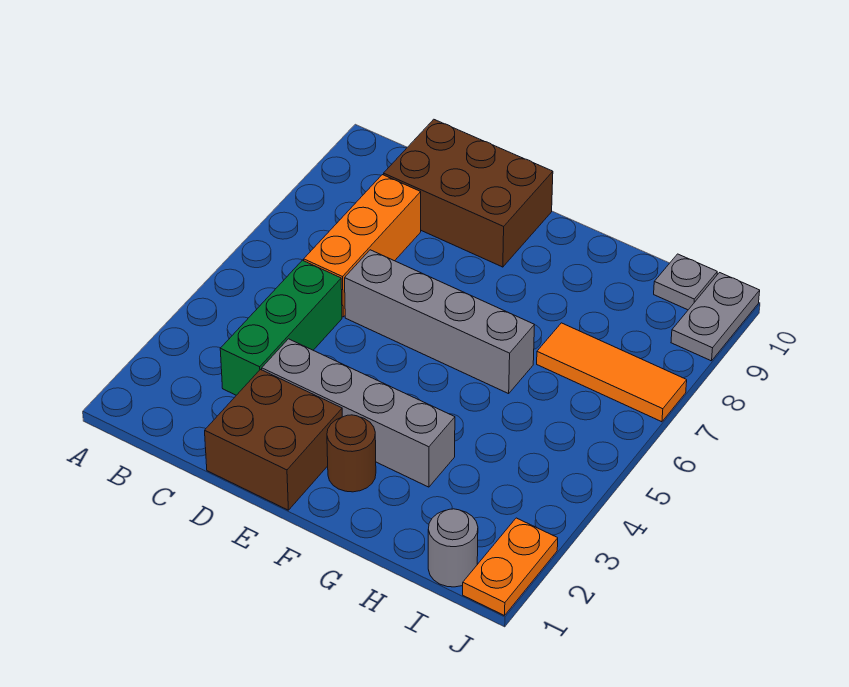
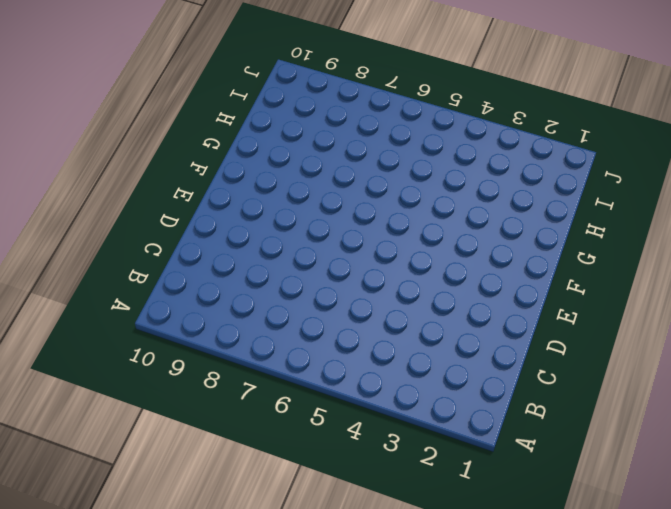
none -> green brick C3:C5 level 1
none -> orange brick C6:C8 level 1
none -> brown brick C9:E10 level 1

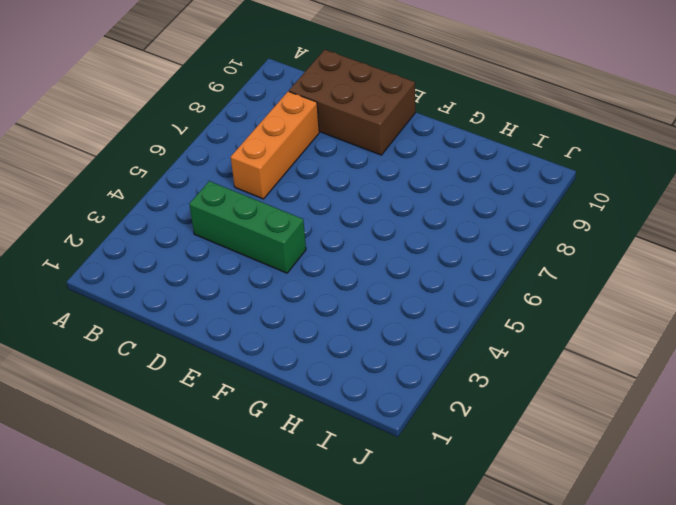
green brick C4:E4 level 1 -> green brick C3:C5 level 1
none -> brown brick D1:E2 level 1
none -> grey brick D3:G3 level 1
none -> grey brick D6:G6 level 1

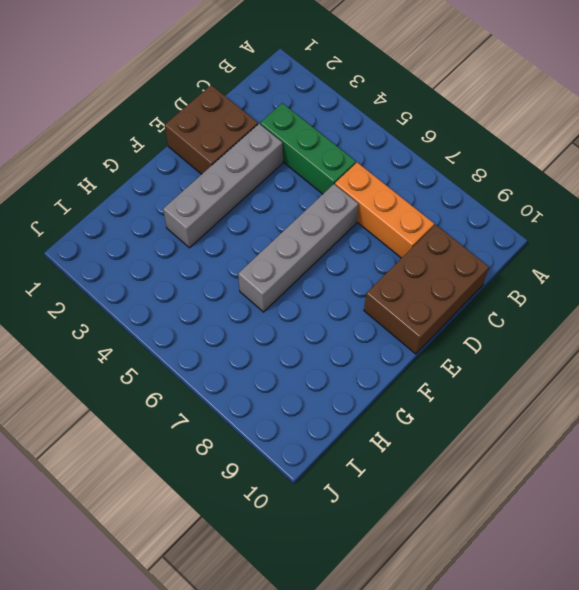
none -> brown round brick F2 level 1
none -> orange tile H7:J7 level 1
none -> grey round brick I1 level 1

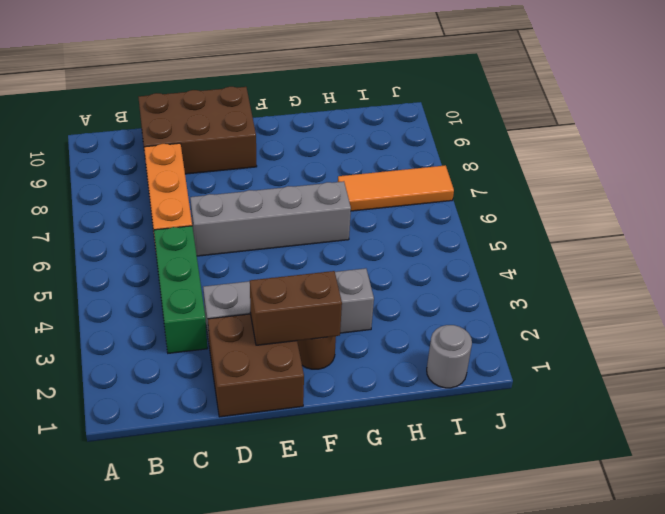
brown brick E2:F2 level 2 -> none
none -> grey plate I10 level 1
none -> orange plate J1:J2 level 1
none -> grey plate J9:J10 level 1

